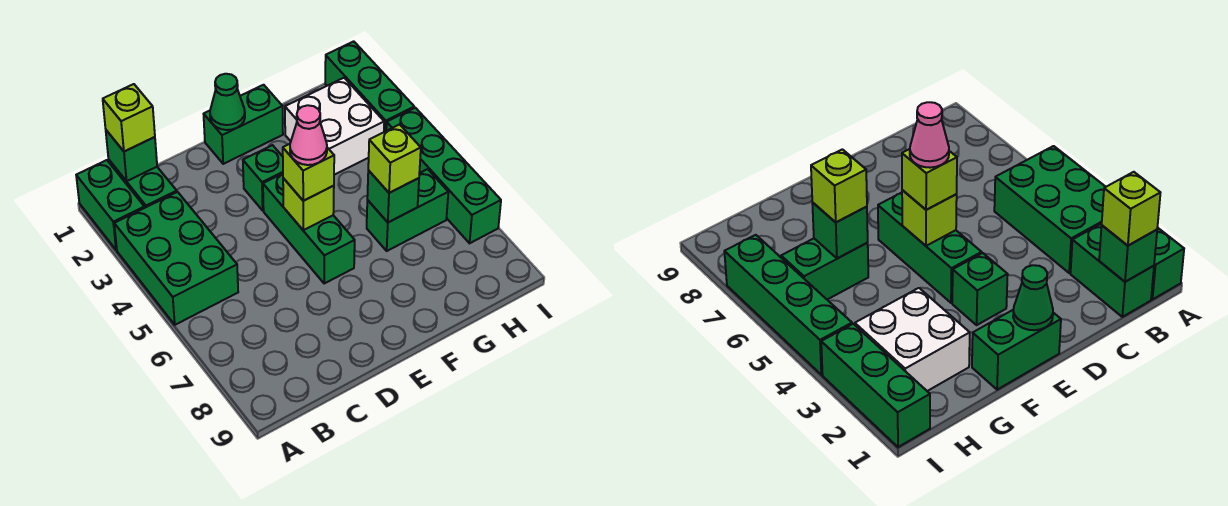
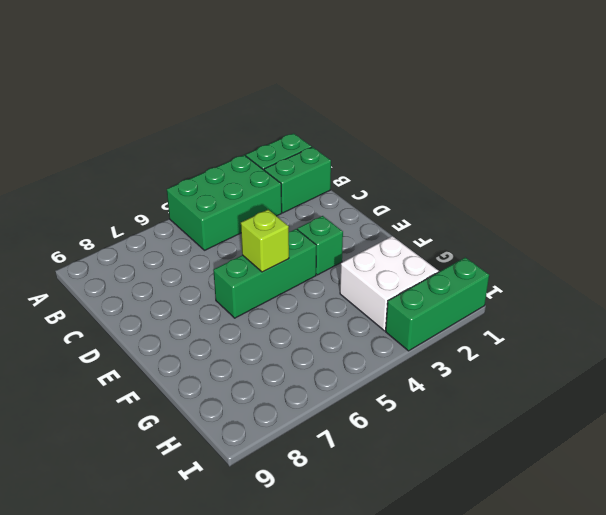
none -> green brick E1:F1 level 1
none -> green brick G6:H6 level 1
none -> green brick I4:I7 level 1

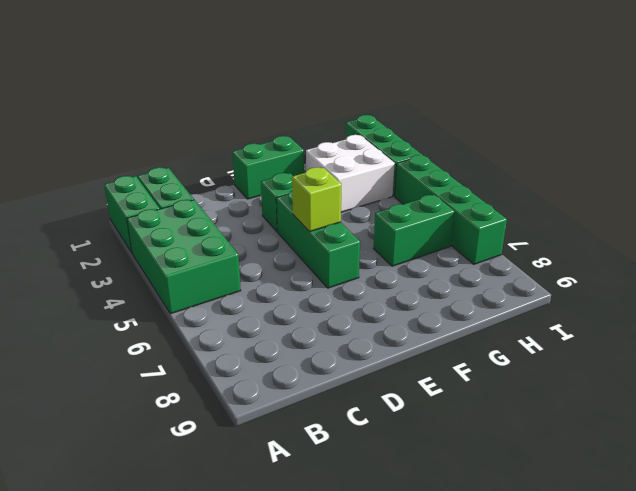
none -> green brick B1 level 2
none -> green cone E1 level 2
none -> green brick G6 level 2

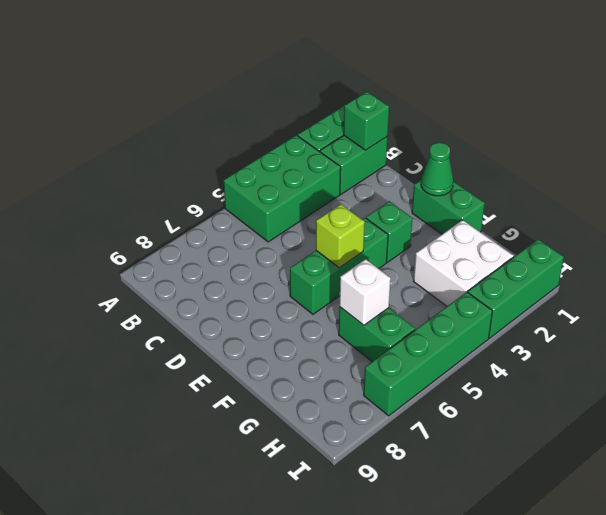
white brick G6 level 2 -> green brick G6 level 2
none -> lime brick B1 level 3
none -> lime brick E5 level 3
none -> lime brick G6 level 3

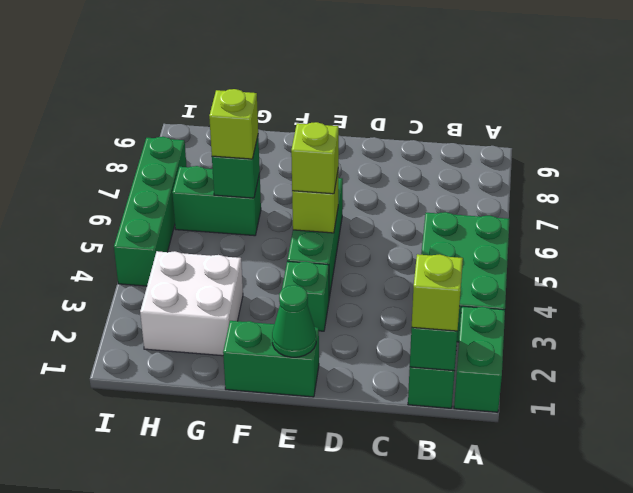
none -> green brick I1:I3 level 1
none -> pink cone E5 level 4

